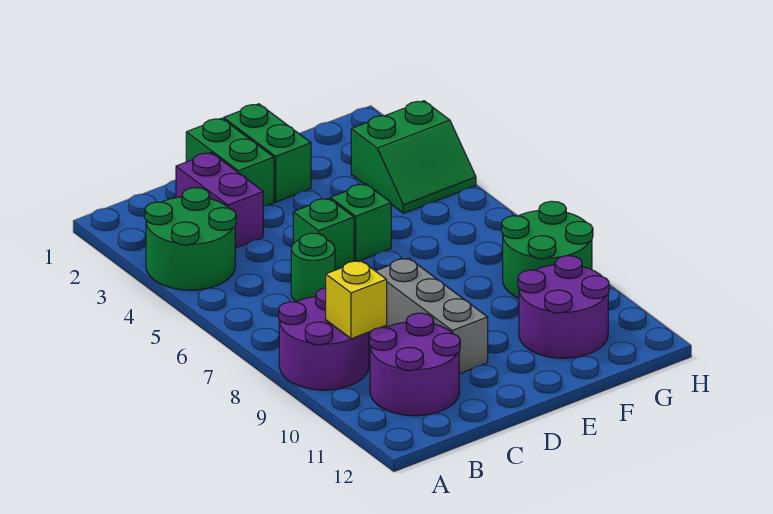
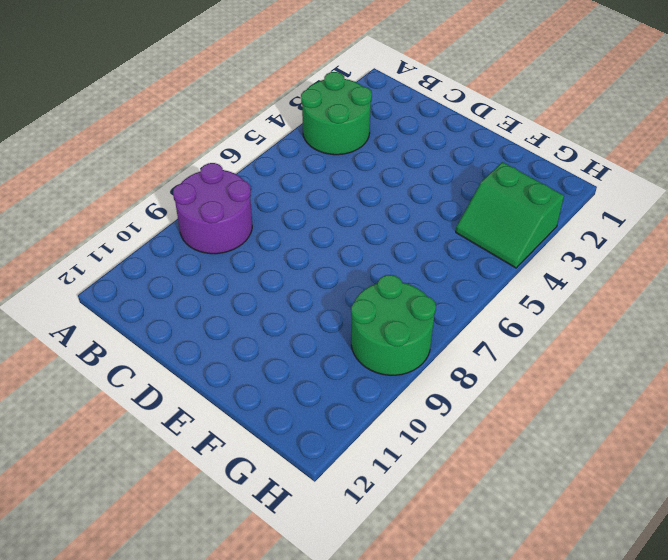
none -> purple round brick B10:C11 level 1
none -> purple brick C2:C3 level 1
none -> green round brick C6 level 1

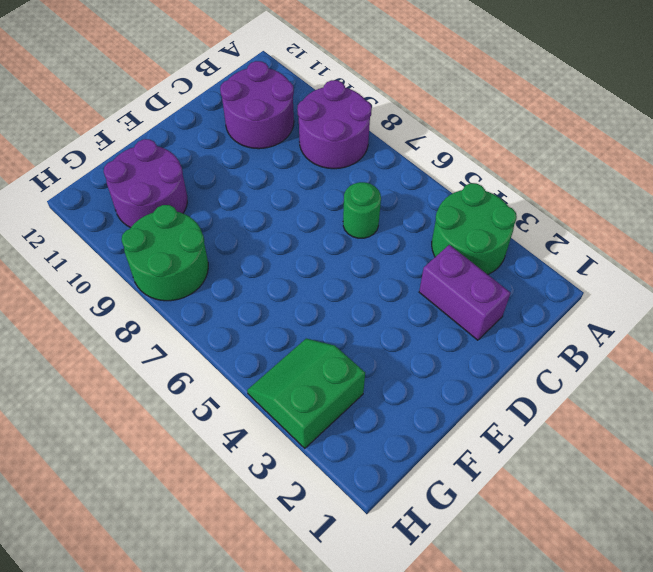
none -> green brick D1:D2 level 1
none -> green brick D5 level 1
none -> grey brick D8:D10 level 1

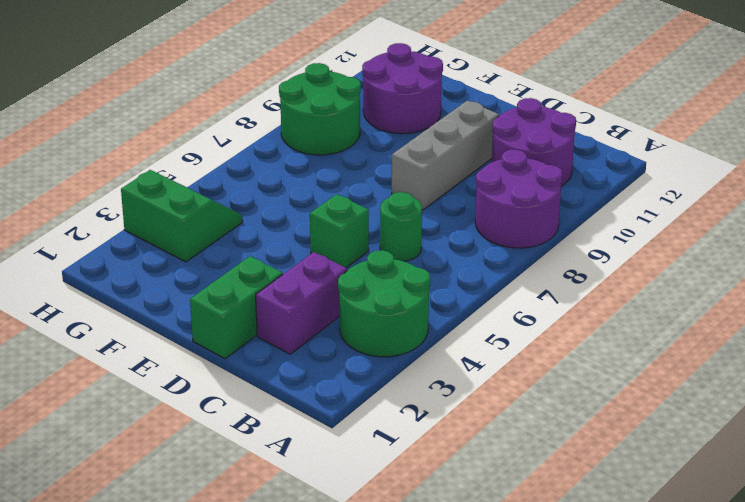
none -> green brick E1:E2 level 1
none -> green brick E5 level 1
none -> yellow brick B9 level 2

